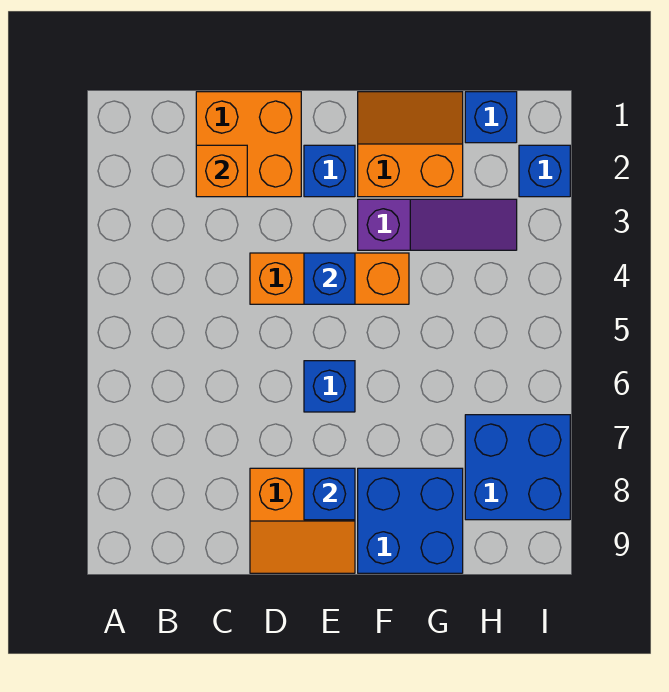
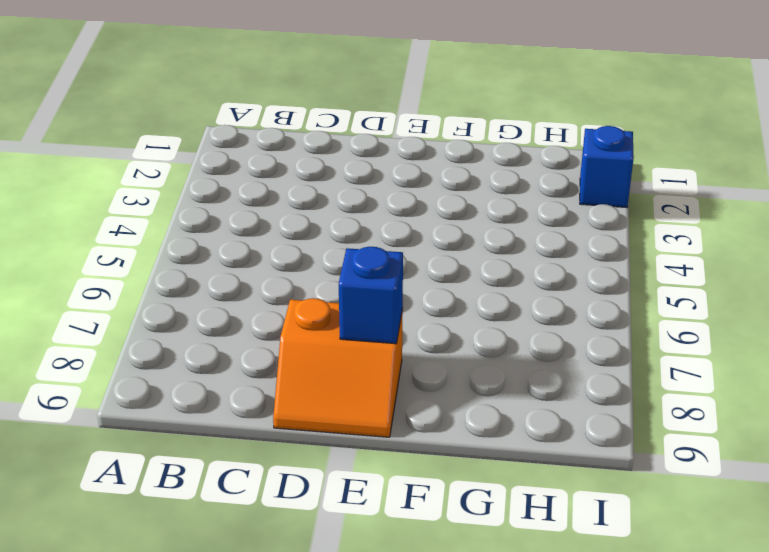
none -> orange brick C1:D2 level 1
none -> orange brick D4:F4 level 1
none -> blue brick E2 level 1

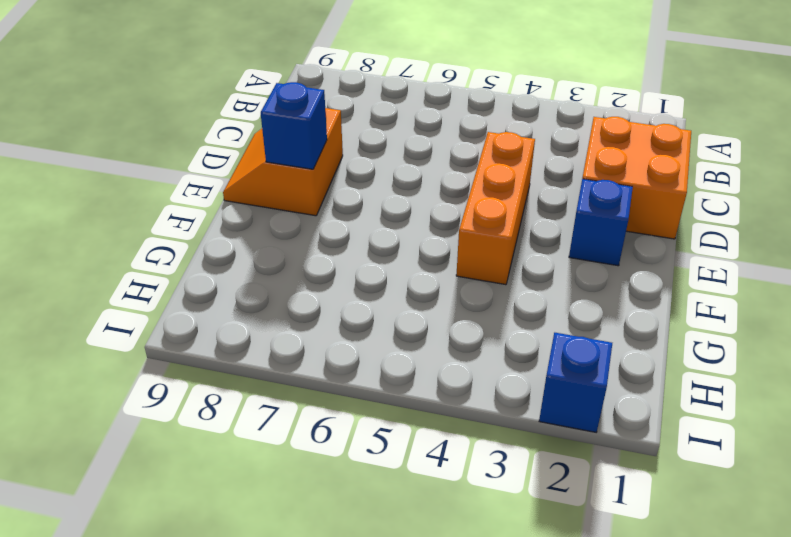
none -> blue brick E6 level 1
none -> orange slope F1:G2 level 1 top 2
none -> purple slope F3:H3 level 1 top F

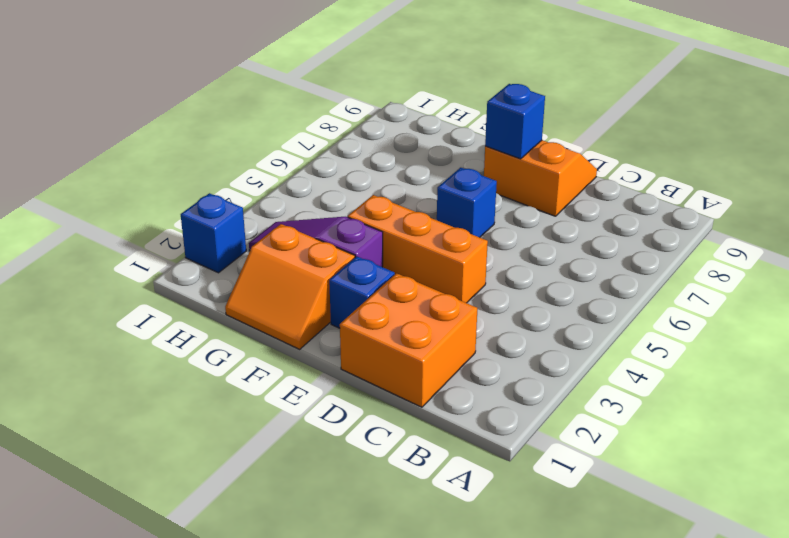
none -> blue brick F8:G9 level 1
none -> blue brick H1 level 1
none -> blue brick H7:I8 level 1

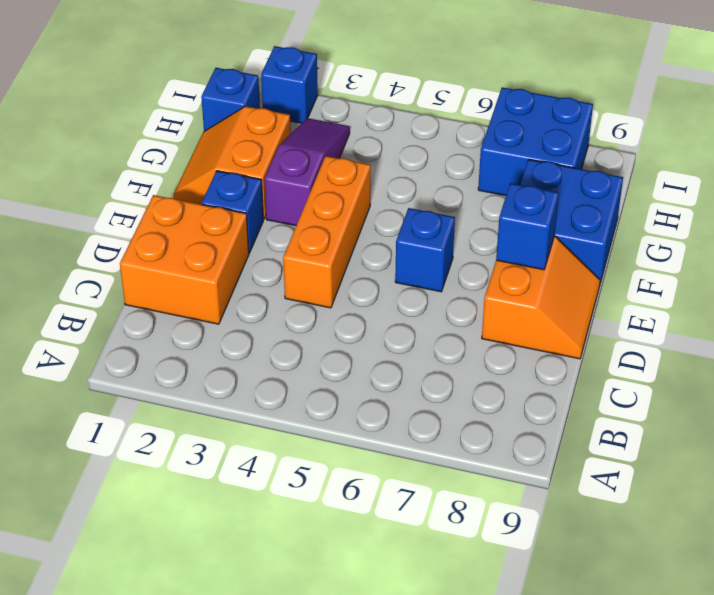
none -> orange brick C2 level 2
none -> blue brick E4 level 2

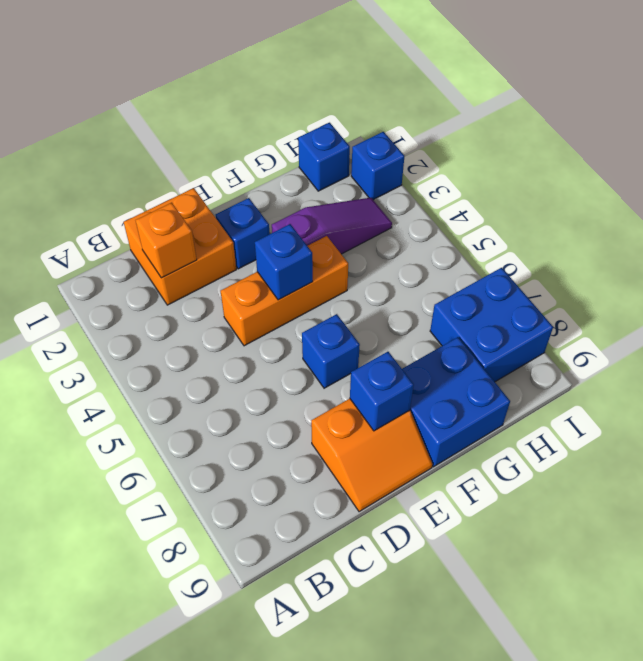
none -> orange slope F1:G2 level 1 top 2

